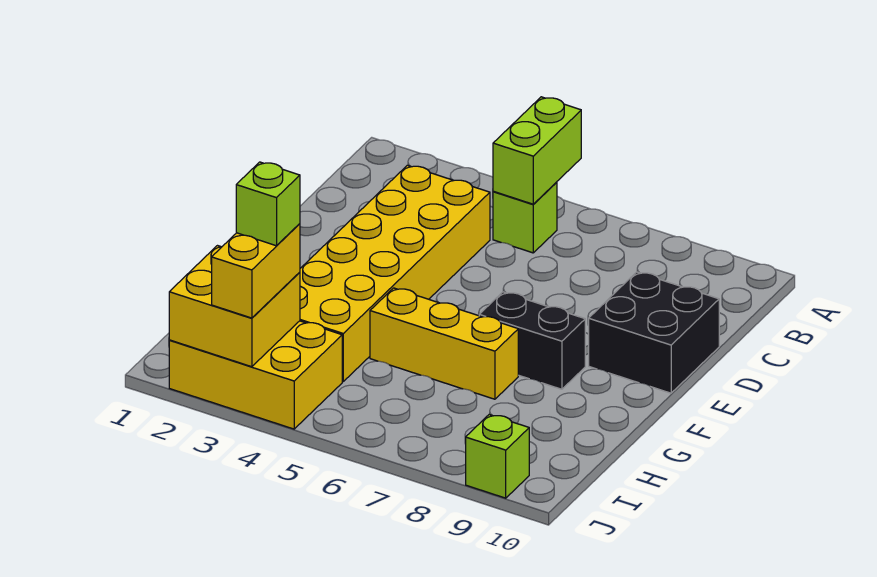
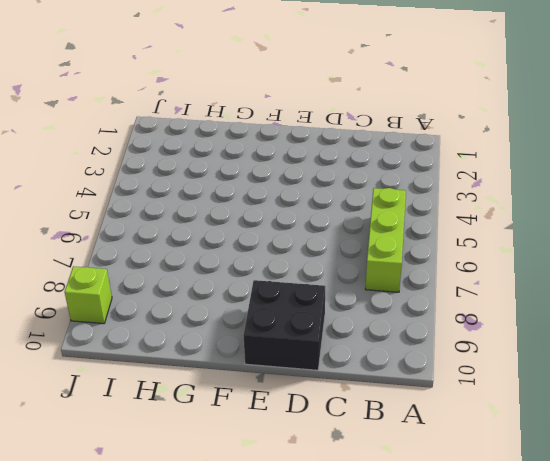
lime brick B5:B7 level 1 -> lime brick B5 level 1
none -> yellow brick C3:H4 level 1
none -> black brick F7:F8 level 1

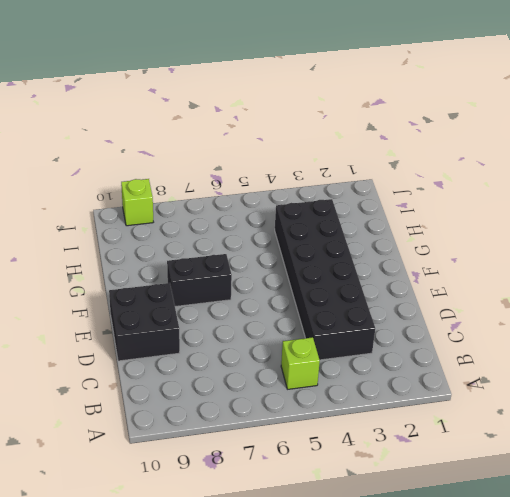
black brick C3:H4 level 1 -> yellow brick C3:H4 level 1
none -> yellow brick G5:G7 level 1
none -> yellow brick I2:J4 level 1

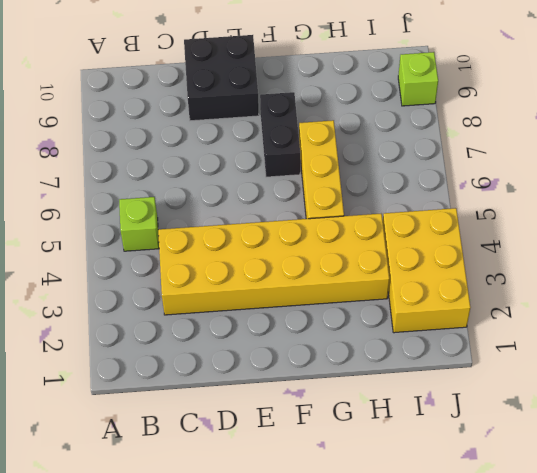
none -> lime brick A5:B5 level 2
none -> yellow brick I2:J3 level 2

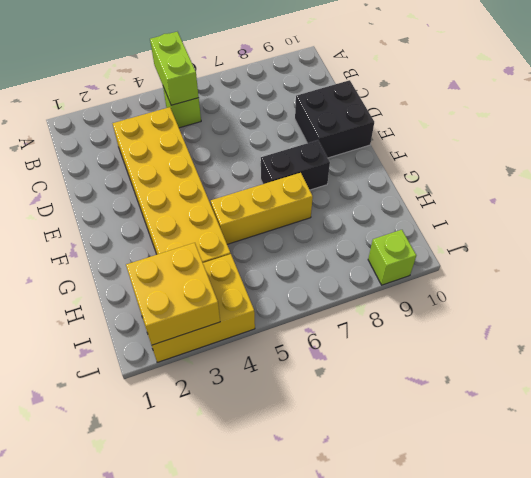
none -> yellow brick I3:J3 level 3
none -> lime brick I3 level 4

